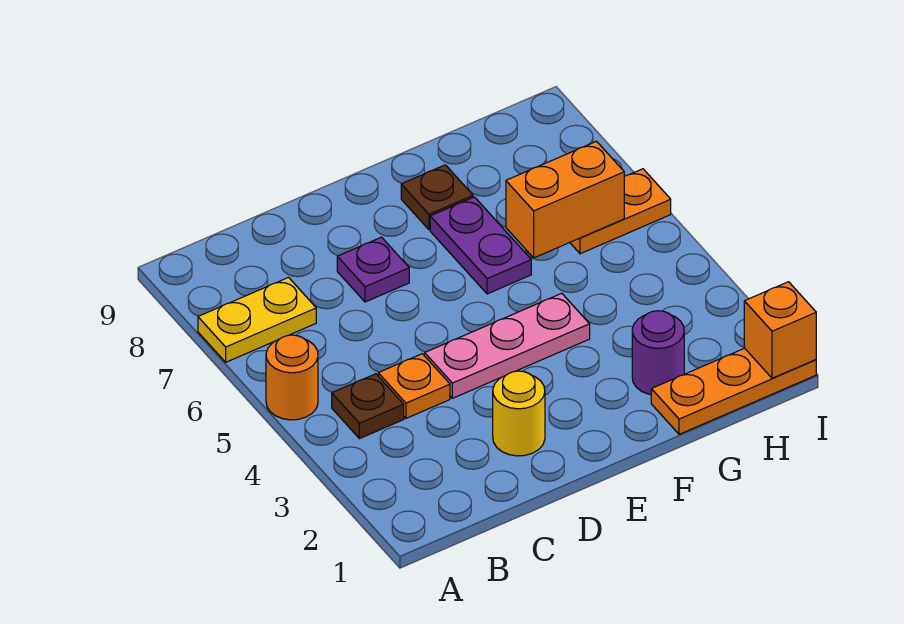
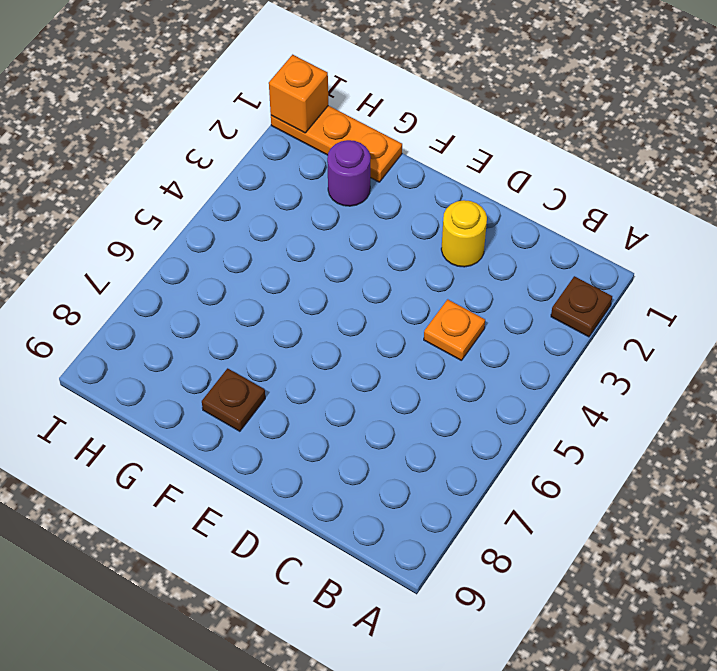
brown plate A2 level 1 -> brown plate B4 level 1
none -> orange round brick A5 level 1
none -> yellow plate A7:B7 level 1
none -> pink plate D4:F4 level 1

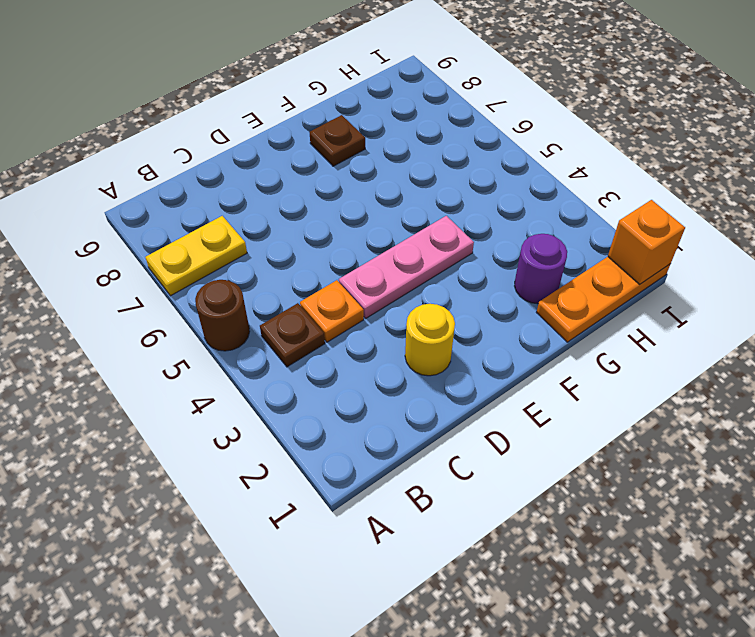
brown round brick A5 level 1 -> orange round brick A5 level 1
none -> purple plate D7 level 1
none -> purple plate F6:F7 level 1
none -> orange plate H6:I6 level 1

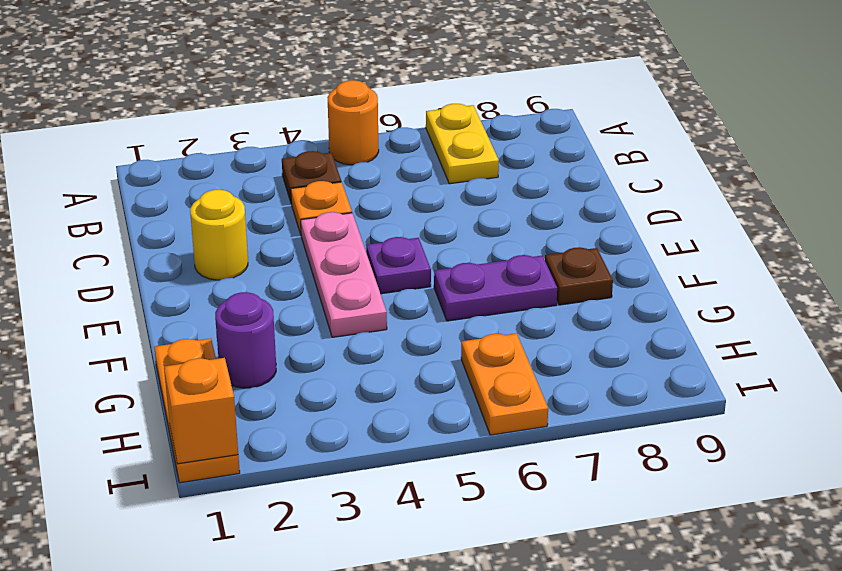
purple plate E5 level 1 -> purple plate D7 level 1
none -> orange brick G6:H6 level 2

